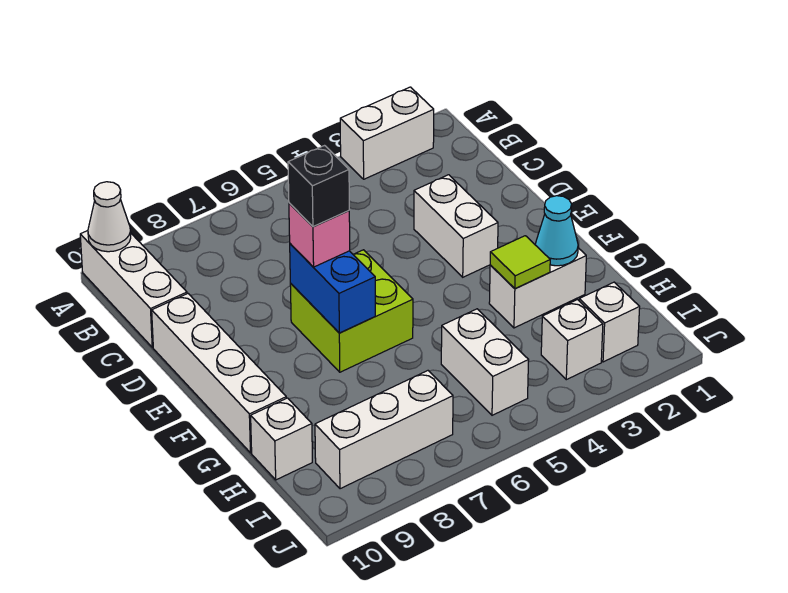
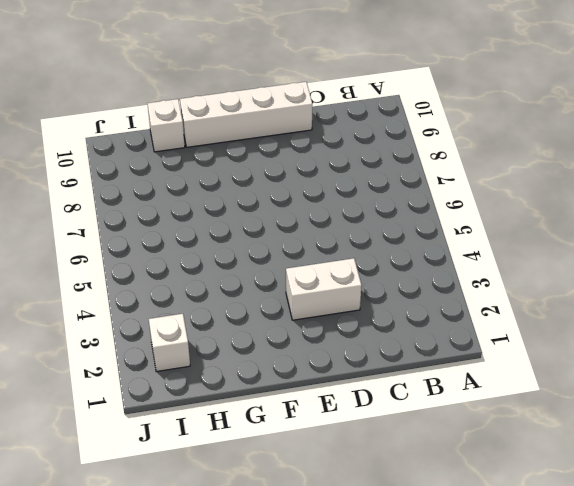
none -> white brick A2:A3 level 1
none -> white brick A10:C10 level 1
none -> lime brick E6:F7 level 1

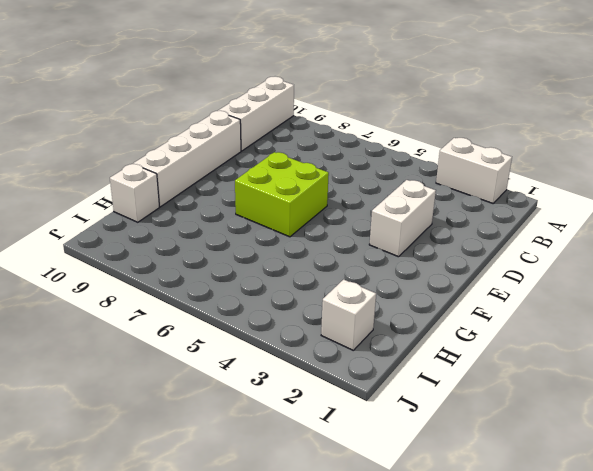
none -> white brick G2:G3 level 1
none -> white brick H5:I5 level 1
none -> white brick I3 level 1

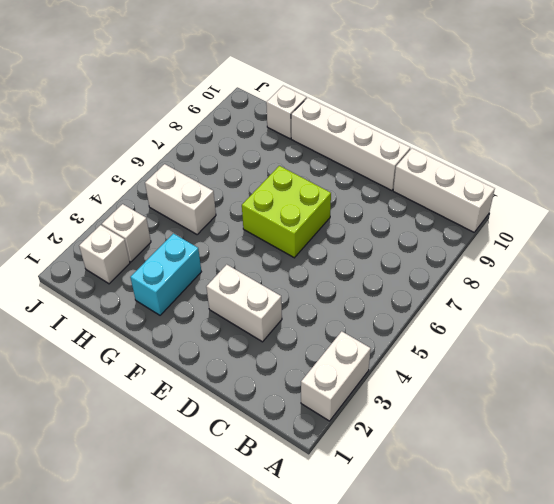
cyan brick G2:G3 level 1 -> white brick G2:G3 level 1
none -> white brick I7:I9 level 1
none -> white cone A10 level 2
none -> blue brick E7:F7 level 2

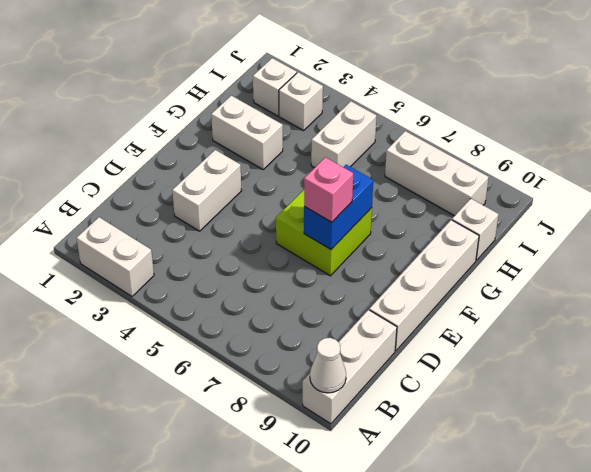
none -> cyan cone G2 level 2
none -> lime tile G3 level 2
none -> black brick E7 level 4

